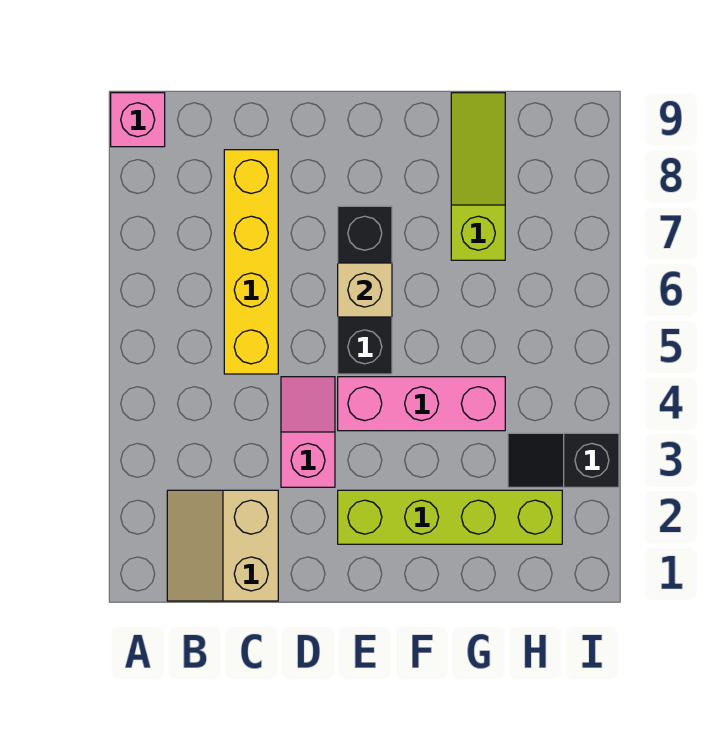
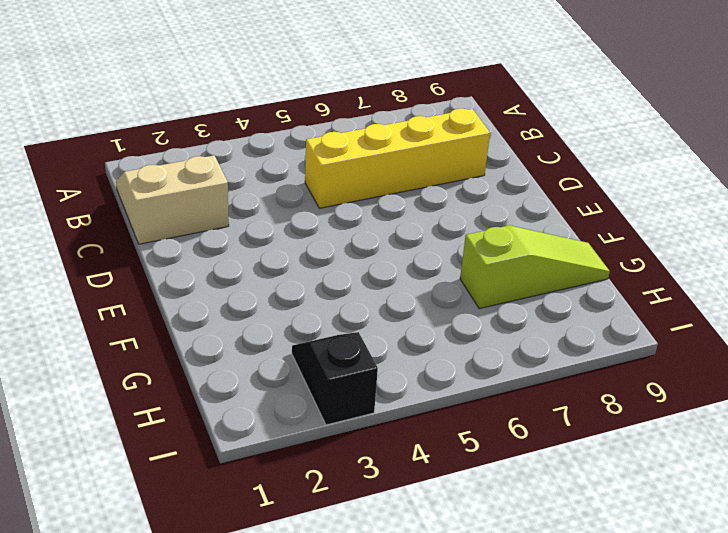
none -> pink brick A9 level 1
none -> pink slope D3:D4 level 1 top 3

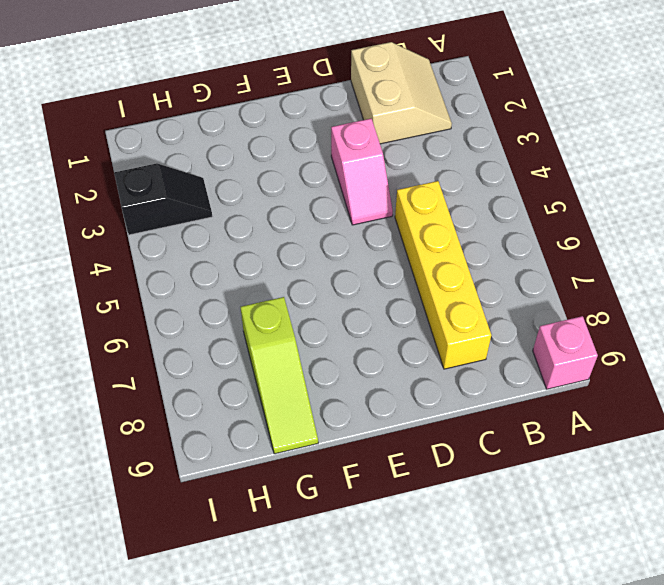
none -> lime brick E2:H2 level 1
none -> pink brick E4:G4 level 1

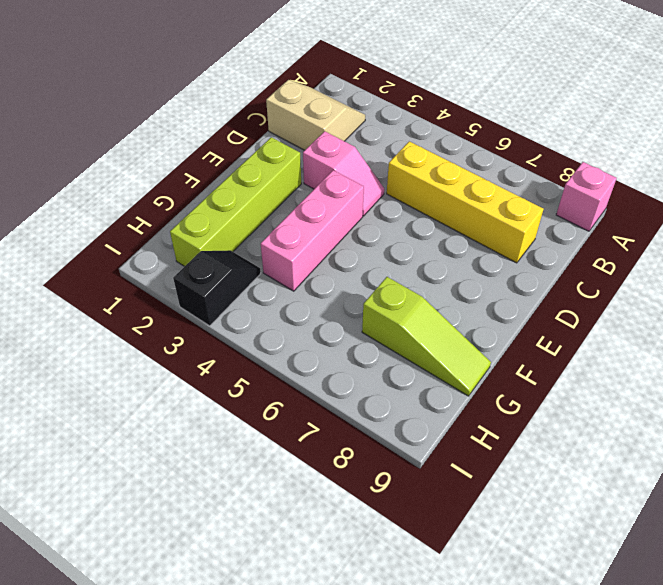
none -> black brick E5:E7 level 1
none -> tan brick E6 level 2

